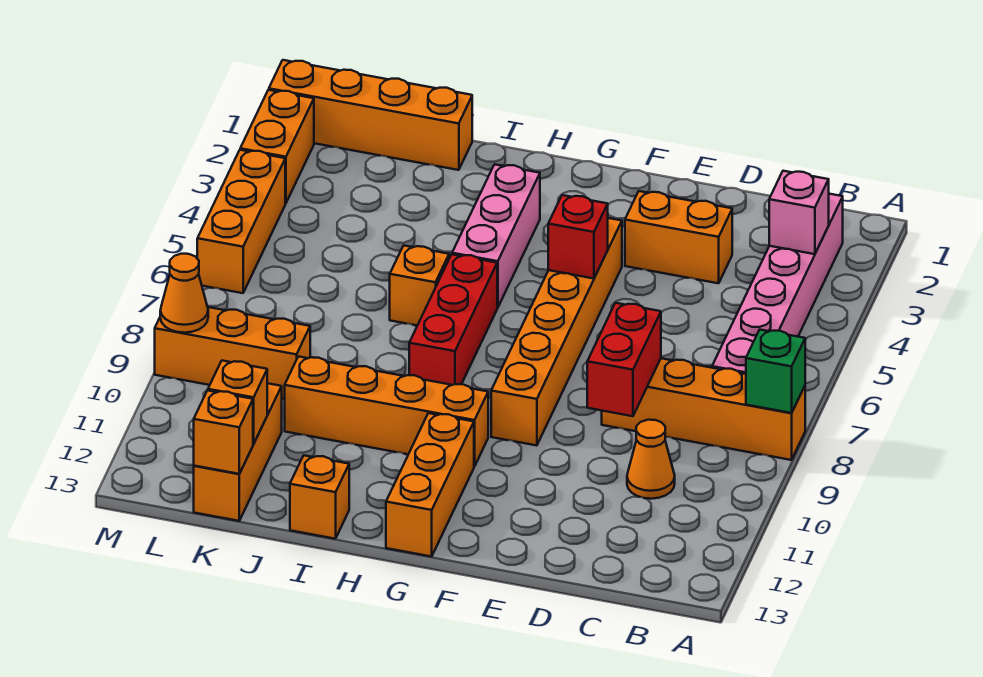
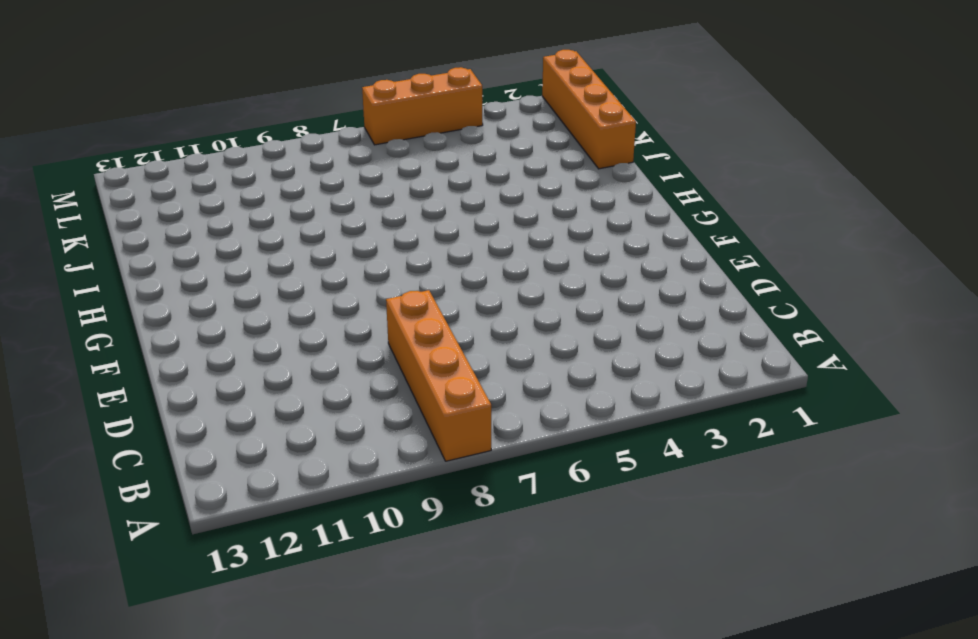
none -> pink brick B2:B7 level 1
none -> orange cone C10 level 1
none -> orange brick D3:E3 level 1

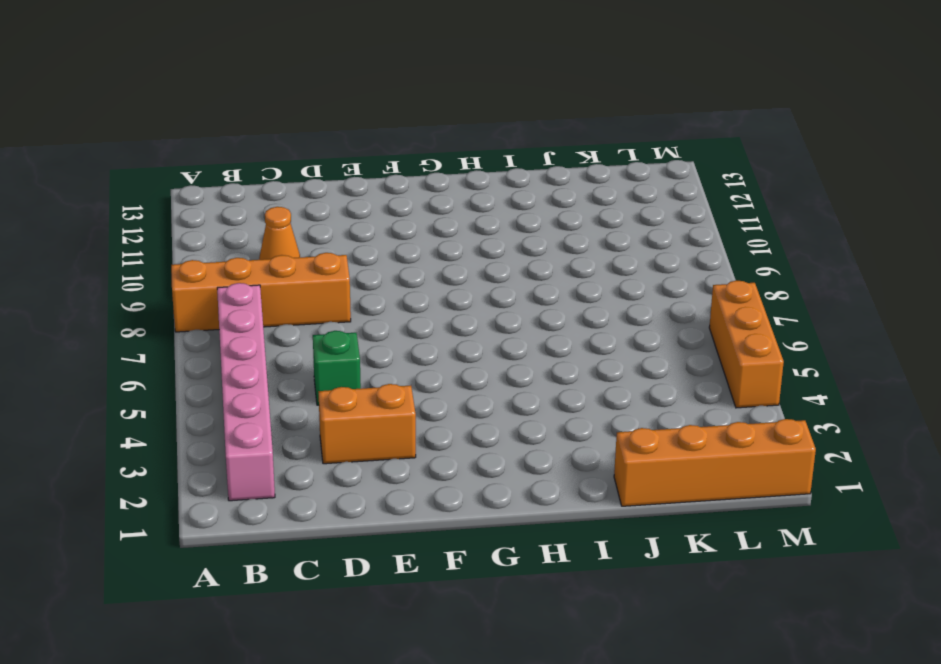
green brick D5 level 1 -> green brick A8 level 2
none -> orange brick F4:F9 level 1
none -> orange brick G10:J10 level 1
none -> orange brick G11:G13 level 1

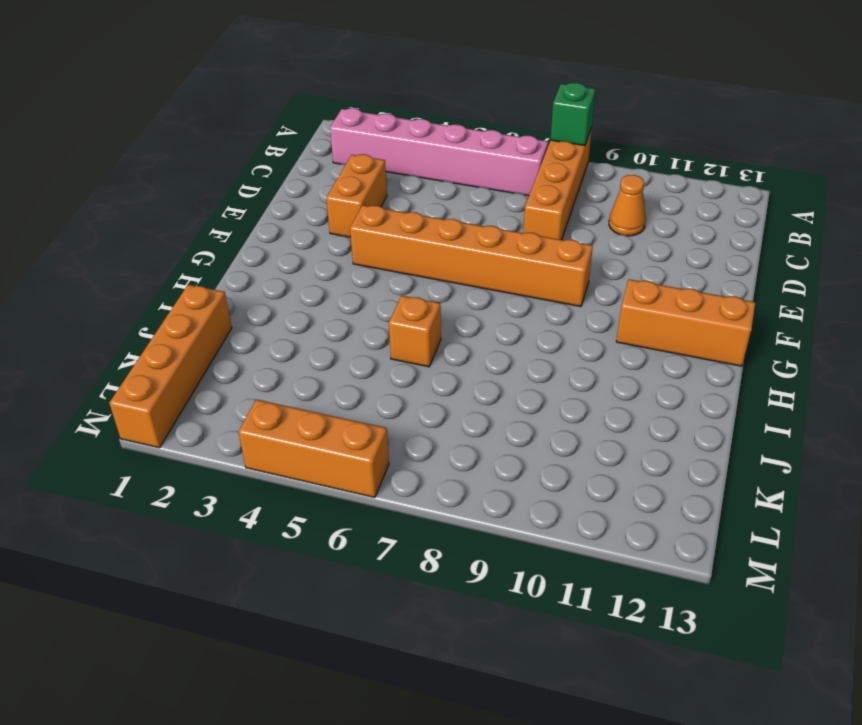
none -> orange brick G10:J10 level 1
none -> pink brick H3:H5 level 1
none -> red brick H6:H8 level 1

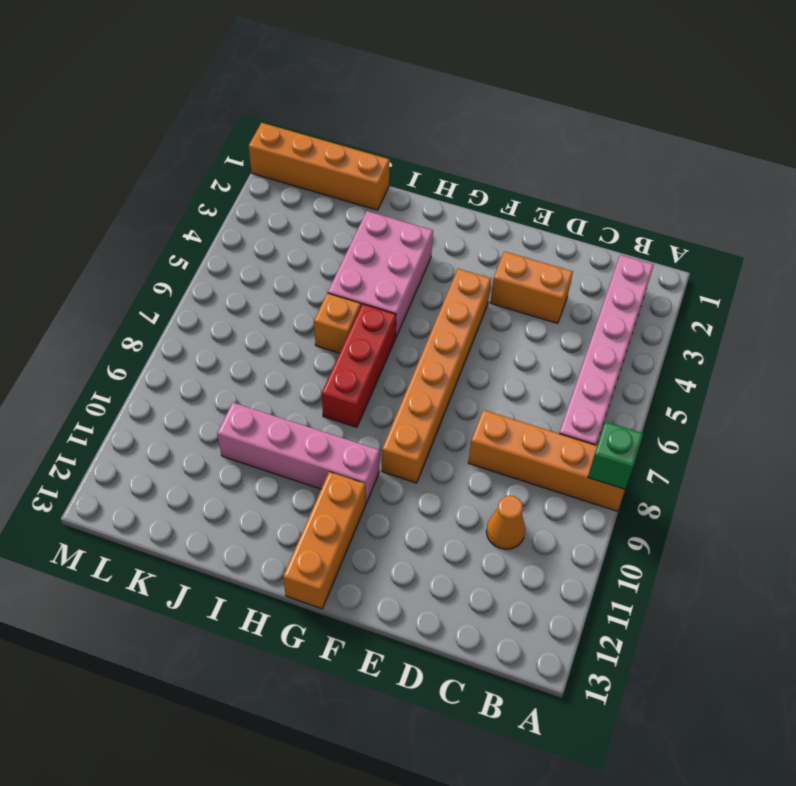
pink brick G10:J10 level 1 -> orange brick G10:J10 level 1
pink brick H3:I5 level 1 -> pink brick H3:H5 level 1
none -> orange brick I13 level 1
none -> orange brick K9:M9 level 1
none -> orange brick K11:K13 level 1

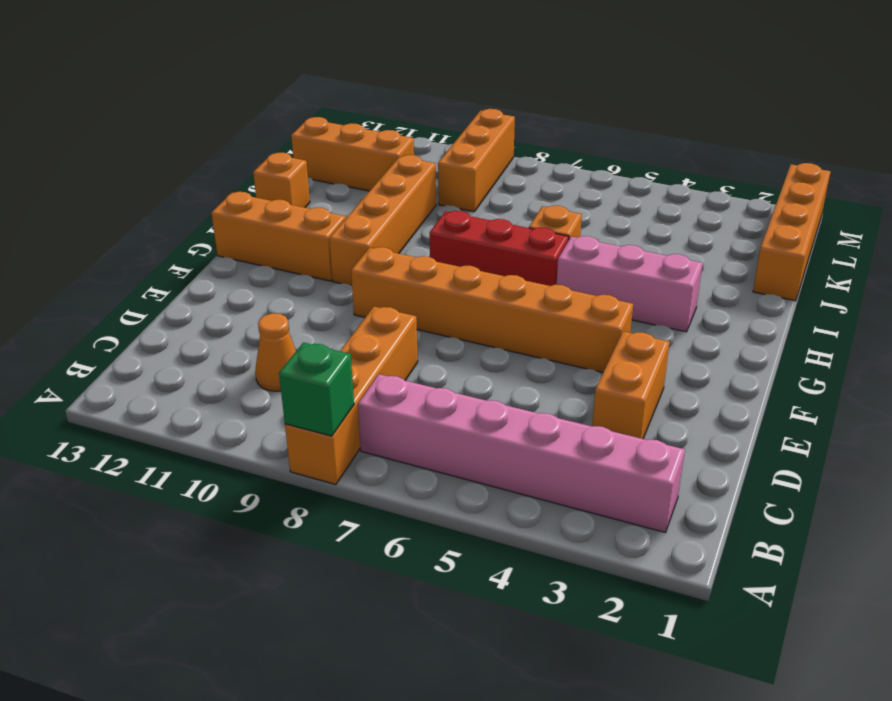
none -> orange brick M2:M3 level 1
none -> orange brick M4:M6 level 1
none -> pink brick B3 level 2

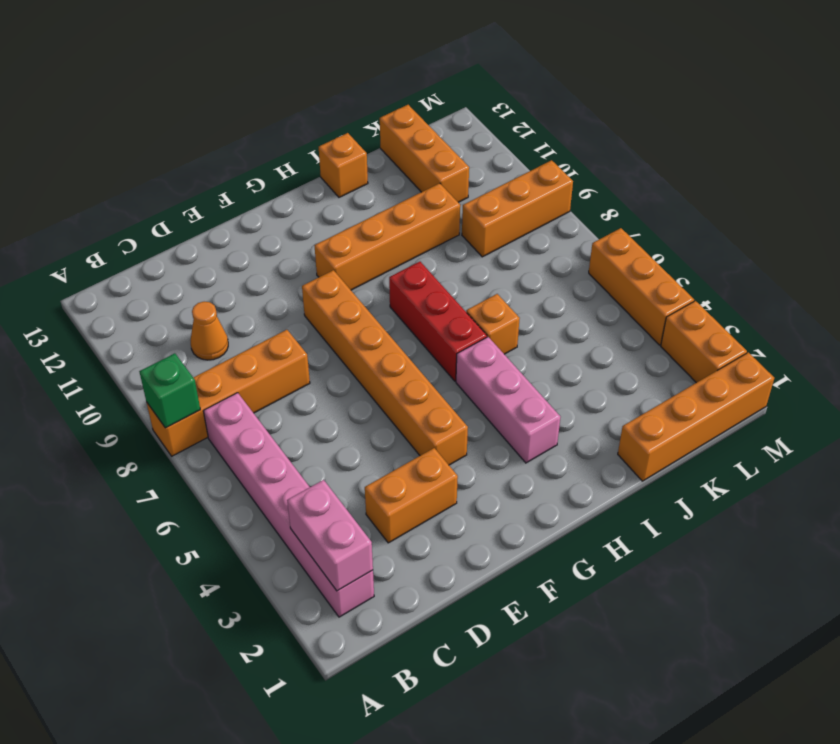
pink brick B2:B3 level 2 -> pink brick B3 level 2
none -> orange brick G11:G13 level 1
none -> red brick D8:D9 level 2
none -> red brick F5 level 2

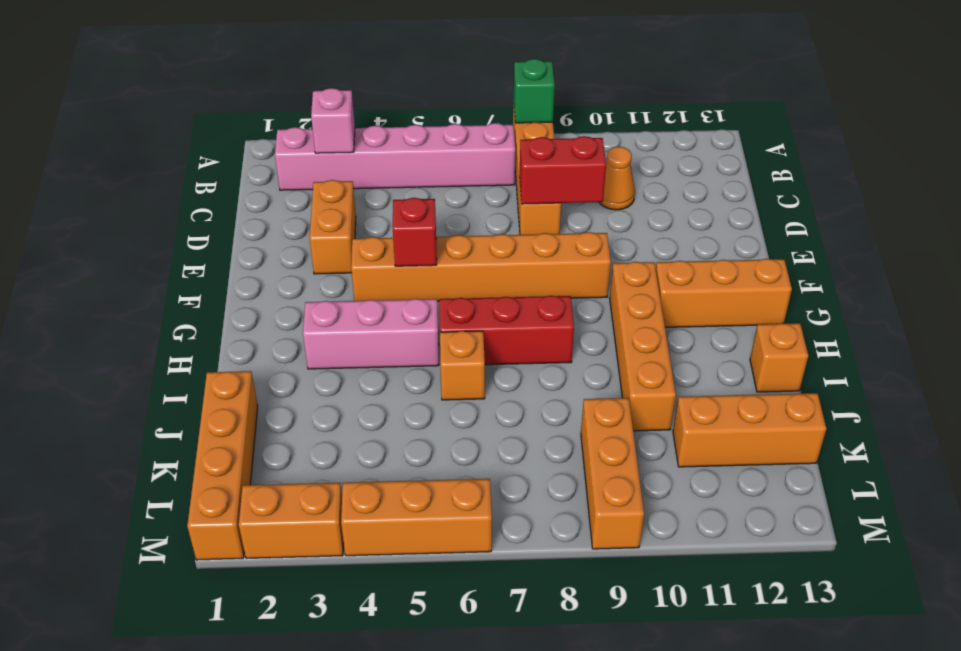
none -> orange brick K12 level 2
none -> orange brick K13 level 2
none -> orange cone M9 level 2

